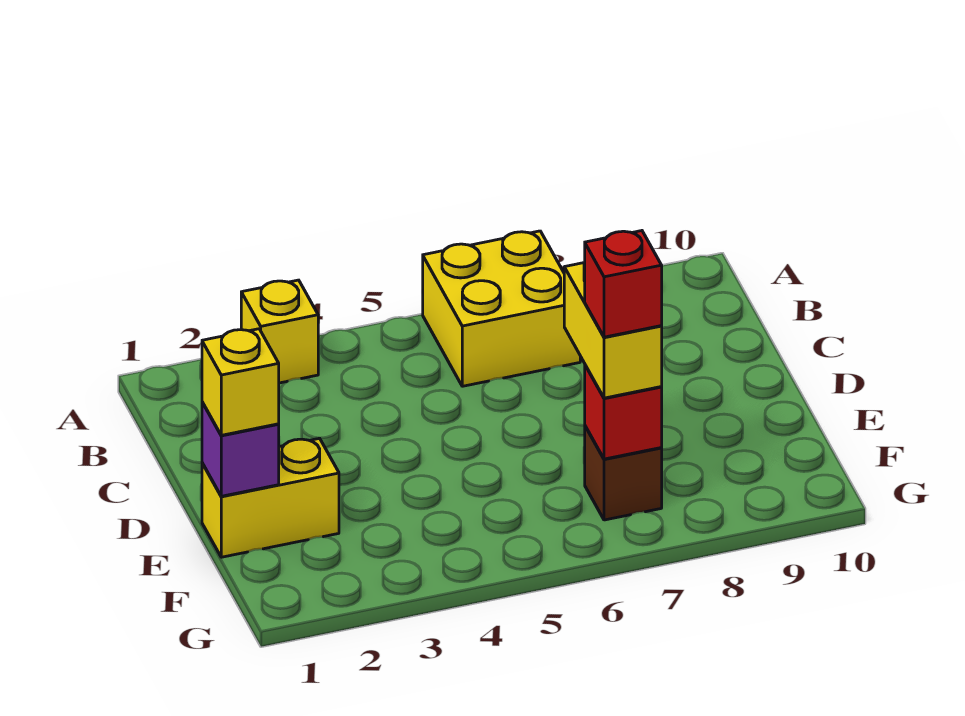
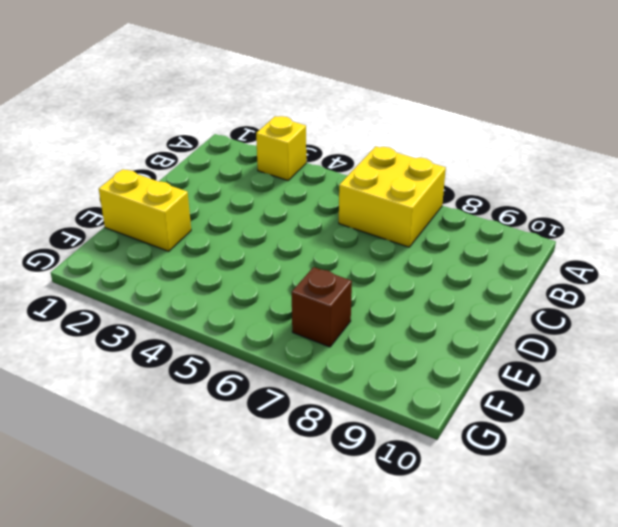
none -> purple brick E1 level 2
none -> red brick F7 level 2

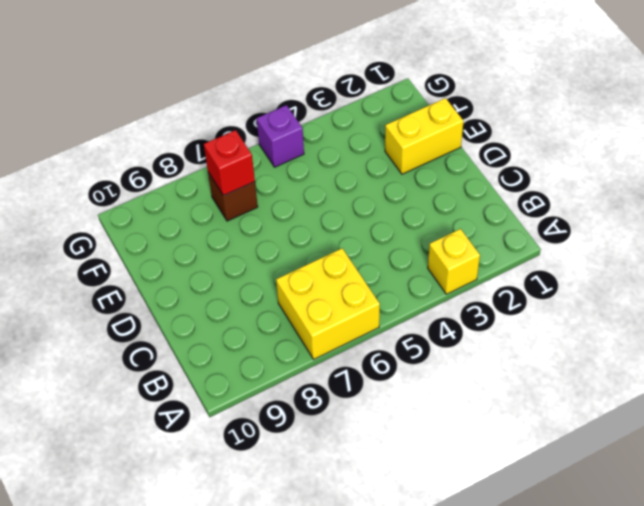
purple brick G5 level 1 -> purple brick E1 level 2
none -> yellow brick E1 level 3
none -> yellow brick E7:F7 level 3

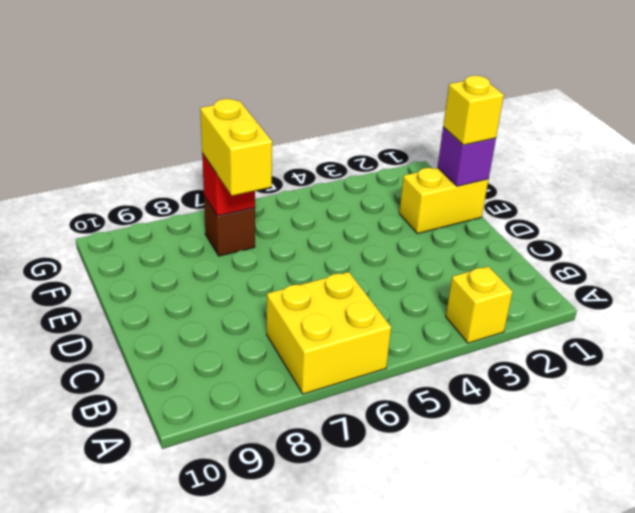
none -> red brick F7 level 4

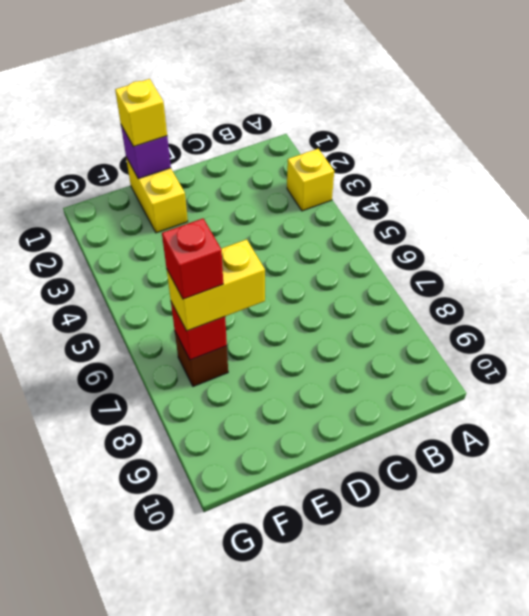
none -> yellow brick A6:B7 level 1

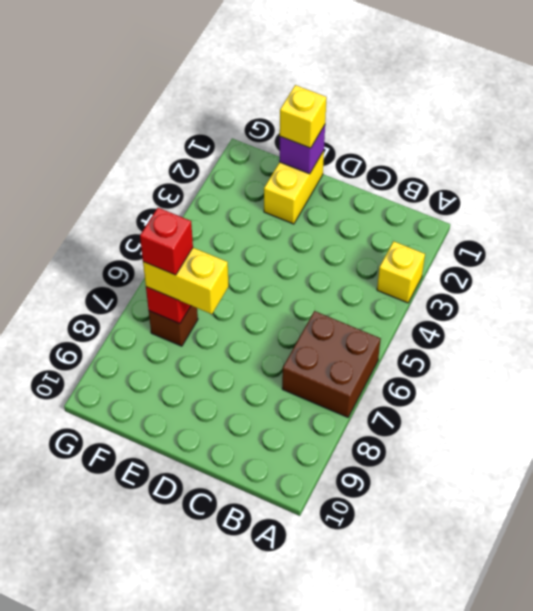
brown brick A6:B7 level 1 -> yellow brick A6:B7 level 1

